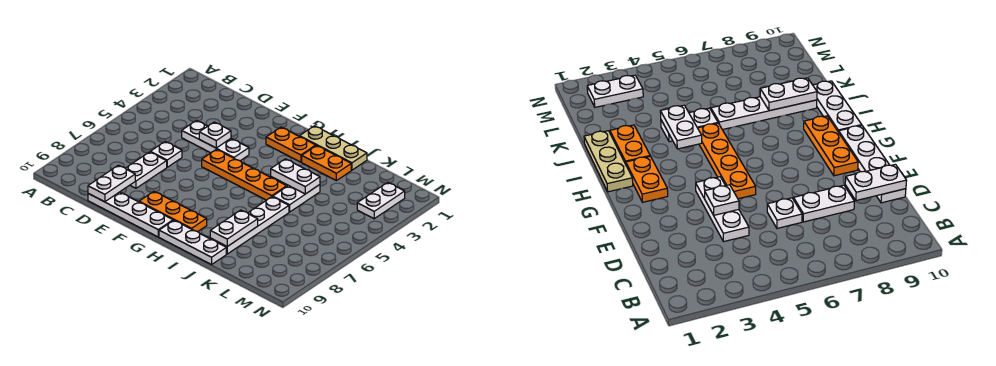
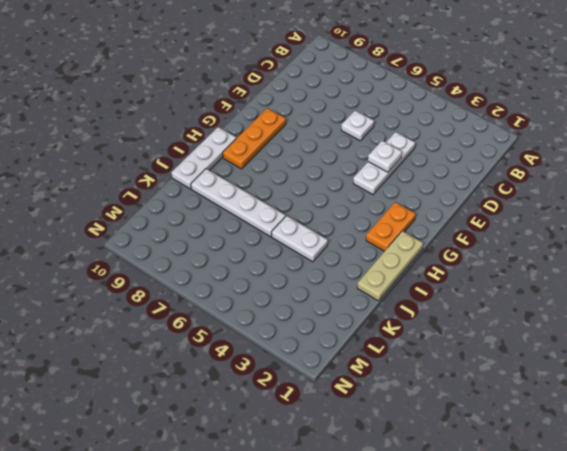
none -> white plate D7:D8 level 1
none -> white plate D10:G10 level 1
none -> orange plate F5:I5 level 1

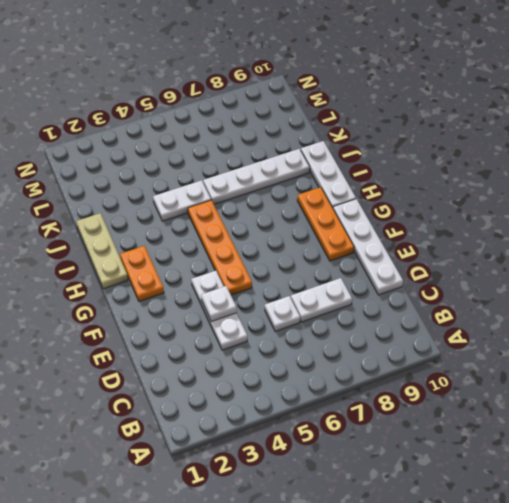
none -> orange plate I2:J2 level 1
none -> white plate M2:M3 level 1
none -> white plate D9:D10 level 2

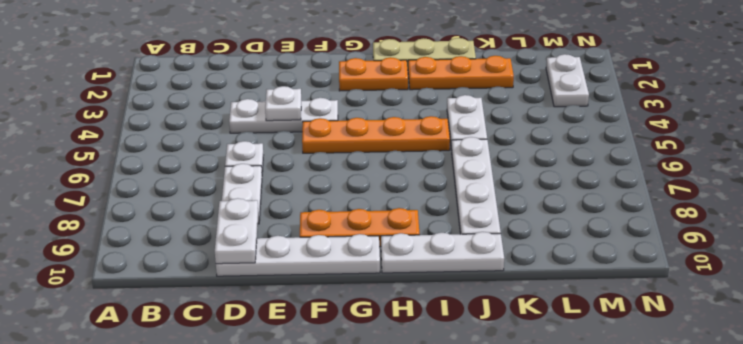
orange plate I2:K2 level 1 -> orange plate I2:J2 level 1
none -> white plate I4:J4 level 2
none -> white plate J8:J9 level 2

